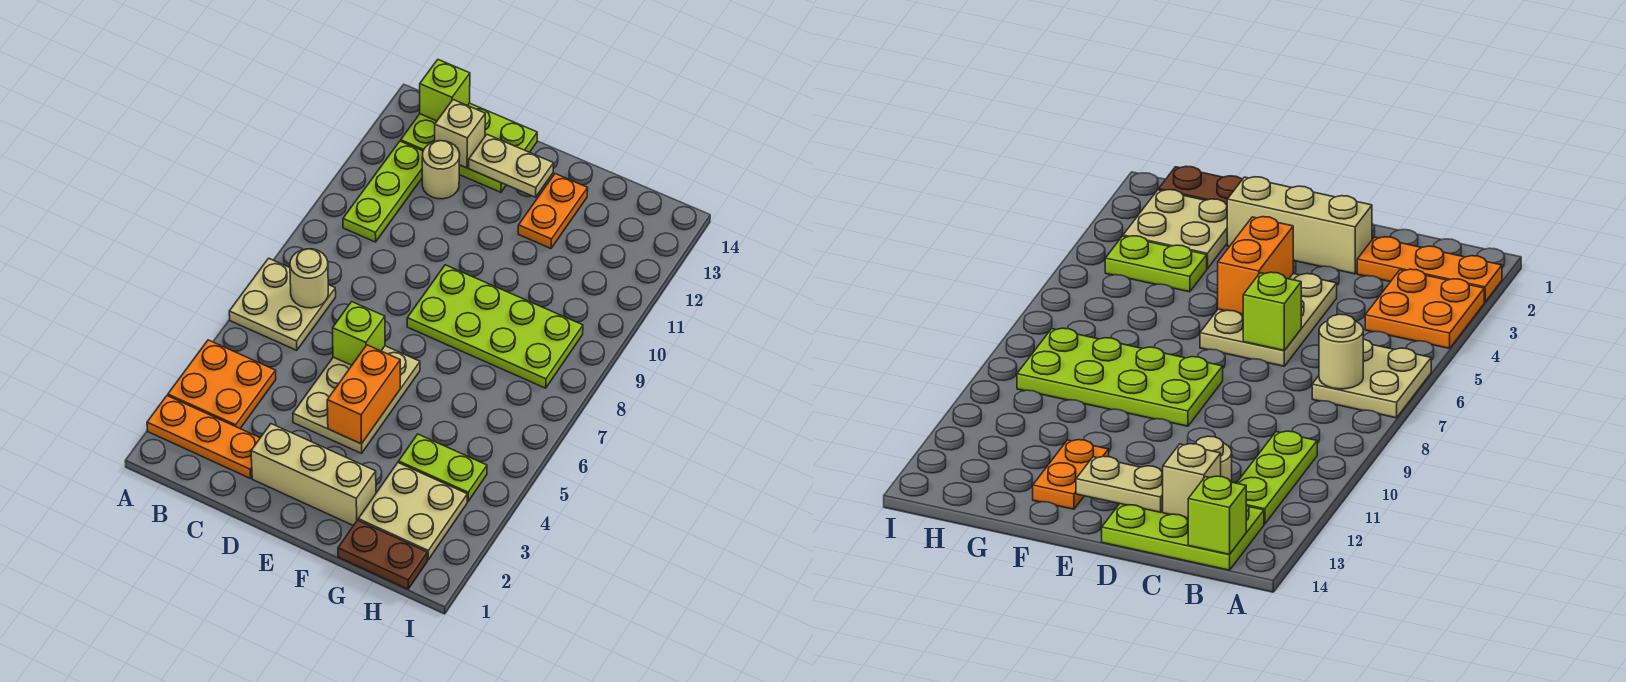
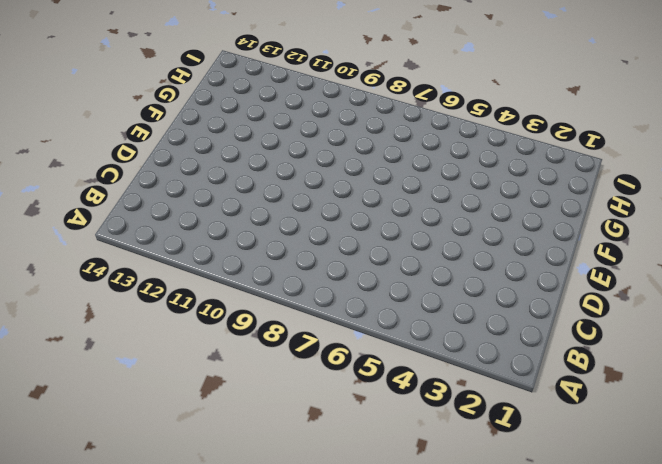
none -> orange plate A2:C2 level 1
none -> orange plate A3:B4 level 1
none -> tan plate A6:B7 level 1

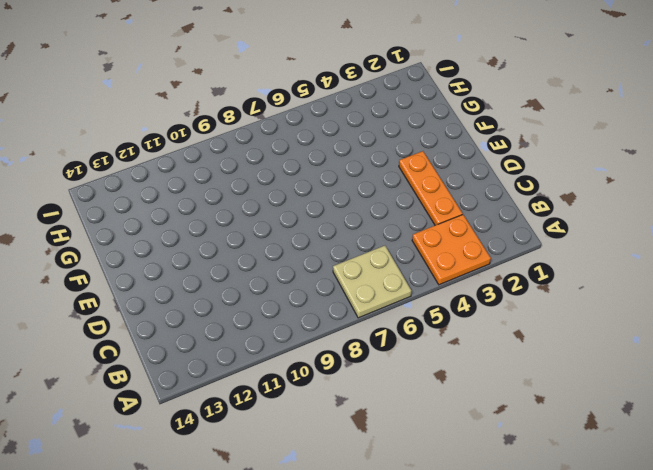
orange plate C3:E3 level 1 -> orange plate A2:C2 level 1
none -> lime plate B10:B12 level 1
none -> lime plate B13:D14 level 1
none -> tan round brick C12 level 1

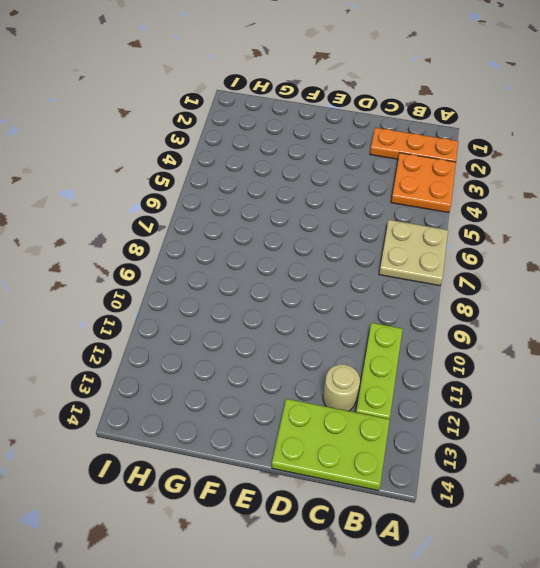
none -> tan brick D2:F2 level 1
none -> tan plate D4:E6 level 1
none -> lime plate E8:H9 level 1

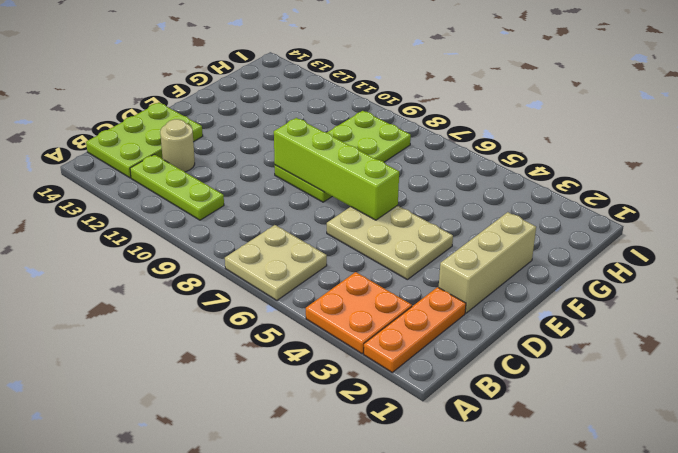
lime brick E6:E9 level 2 -> none
none -> orange plate F12:F13 level 1
none -> brown plate G1:H1 level 1
none -> tan plate G2:H3 level 1

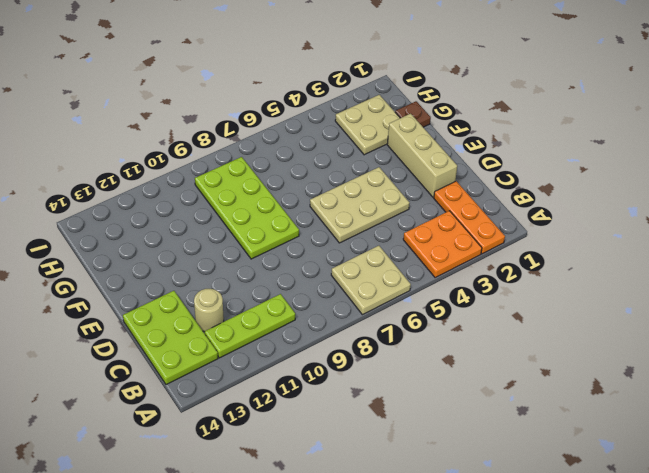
brown plate G1 level 1 -> brown plate G1:H1 level 1
none -> orange plate F12:F13 level 1
none -> lime plate G4:H4 level 1
none -> tan round brick B7 level 2

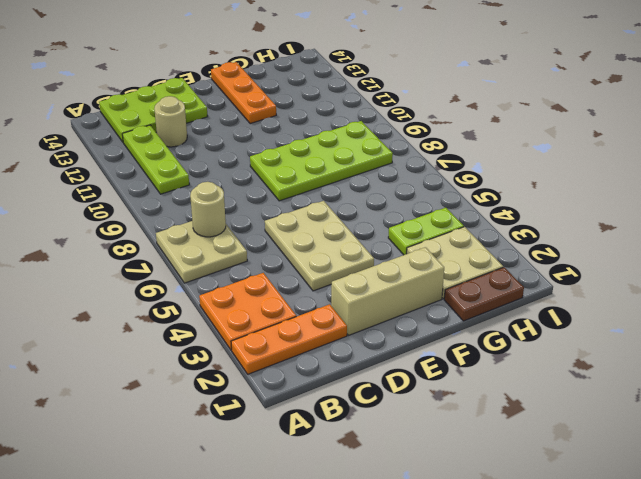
orange plate F12:F14 level 1 -> orange plate F12:F13 level 1
none -> lime brick B14 level 2
none -> tan brick C13 level 2
none -> lime brick D6 level 2

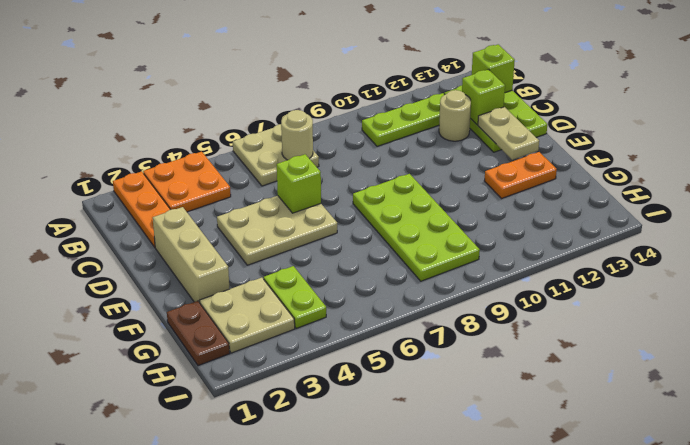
lime brick C13 level 2 -> tan brick C13 level 2
none -> orange brick E4:E5 level 2

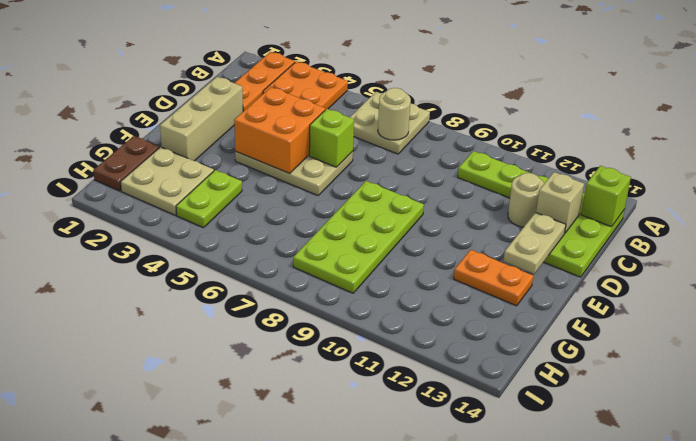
orange brick D4:E5 level 2 -> orange brick E4:E5 level 2

